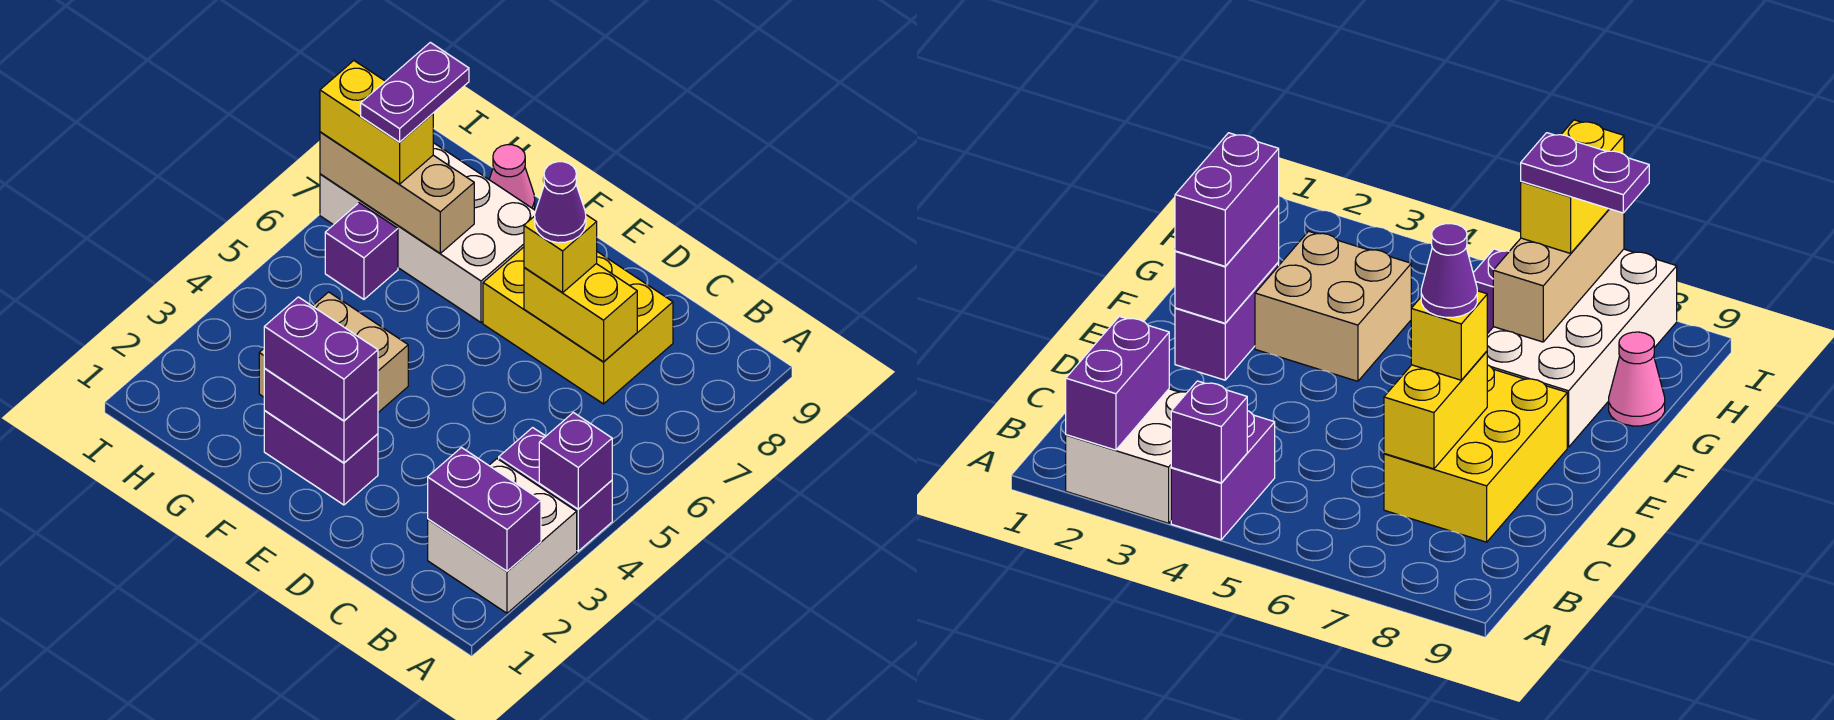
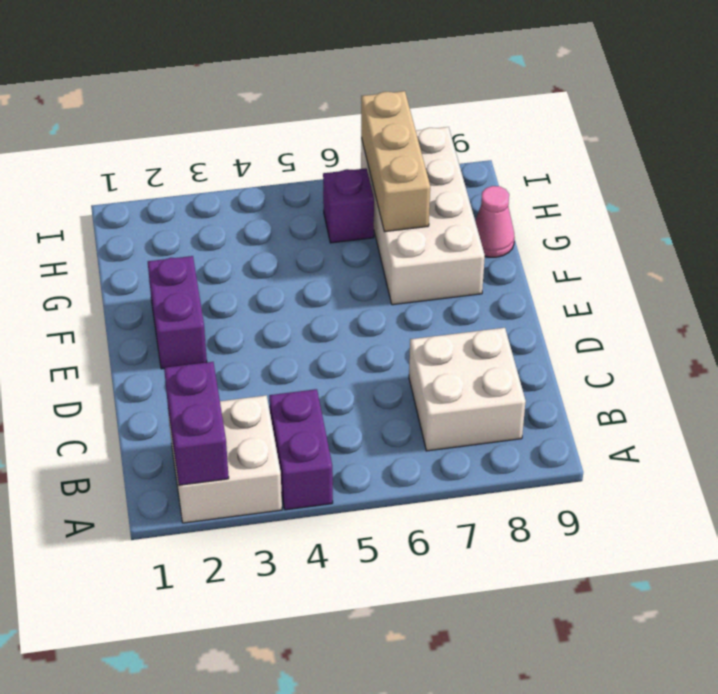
white brick B7:C8 level 1 -> yellow brick C7:E8 level 1
none -> tan brick F3:G4 level 1
none -> purple brick A4 level 2
none -> yellow brick C7:D7 level 2

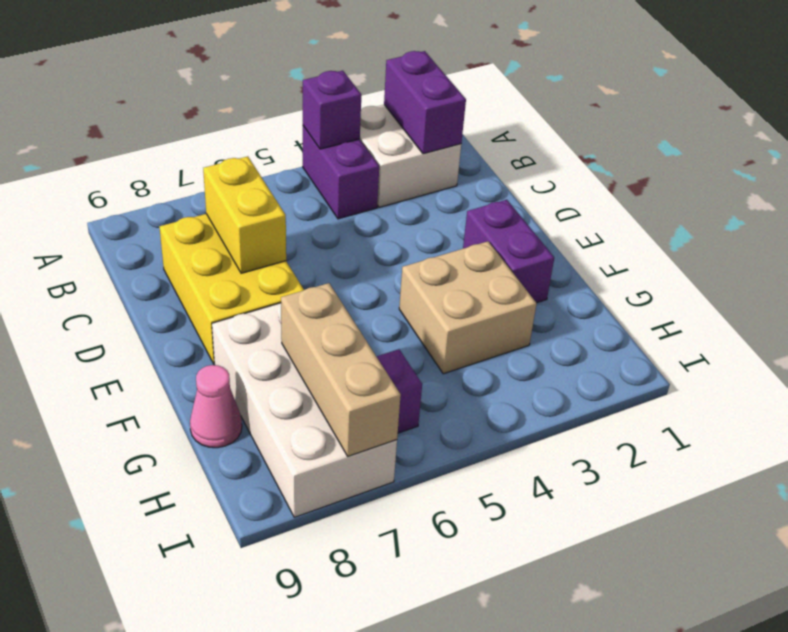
none -> purple brick E2:F2 level 2
none -> yellow brick D7 level 3
none -> purple brick E2:F2 level 3

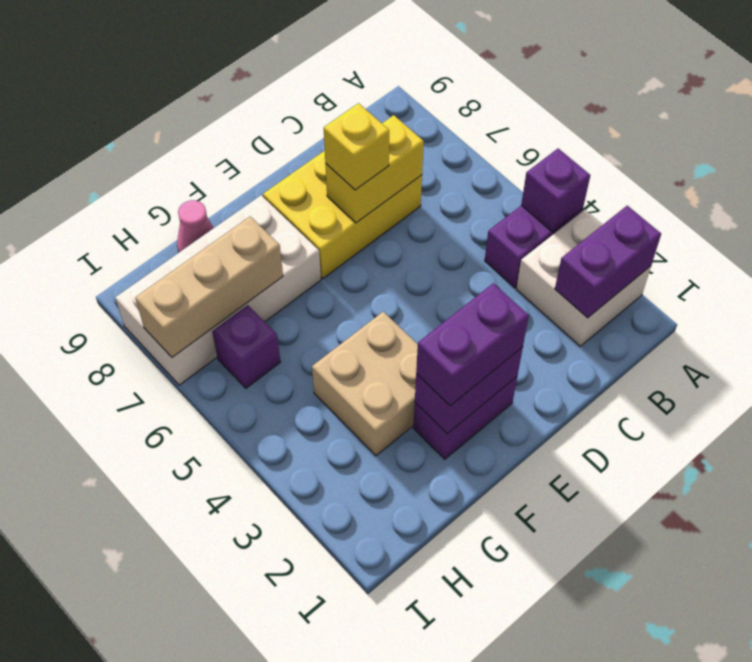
none -> yellow brick H7:I7 level 3
none -> purple cone D7 level 4
none -> purple plate H7:H8 level 4

